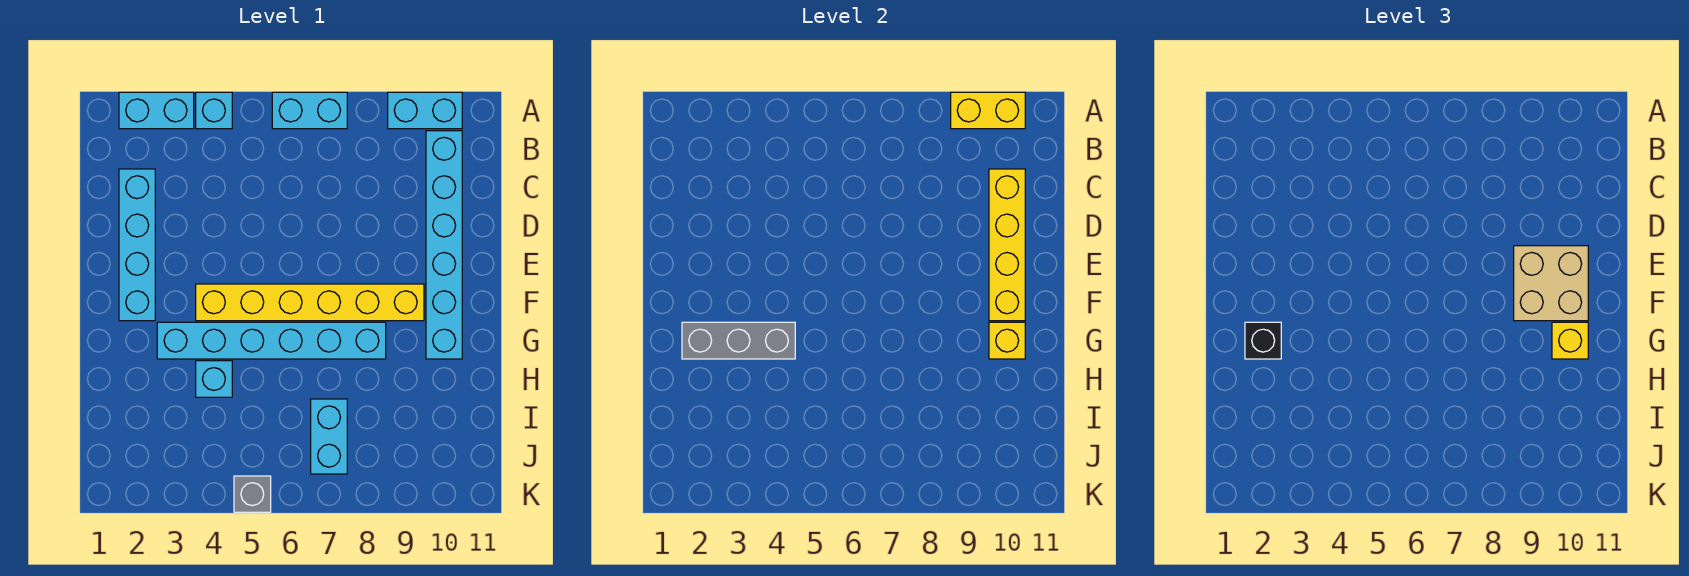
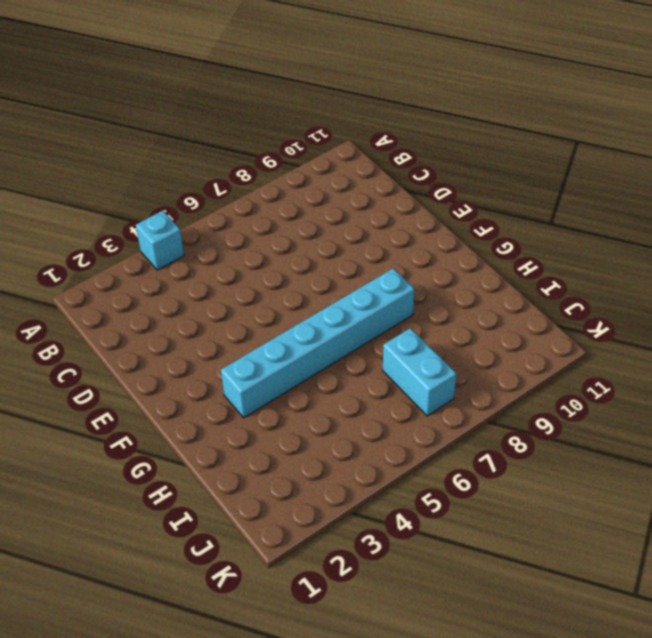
none -> cyan brick A2:A3 level 1
none -> cyan brick A6:A7 level 1
none -> cyan brick A9:A10 level 1

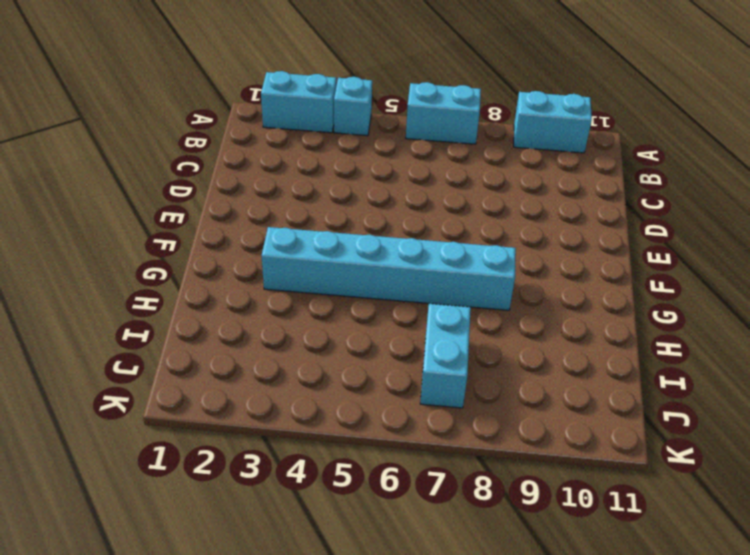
none -> cyan brick B10:G10 level 1
none -> cyan brick C2:F2 level 1
none -> yellow brick F4:F9 level 1

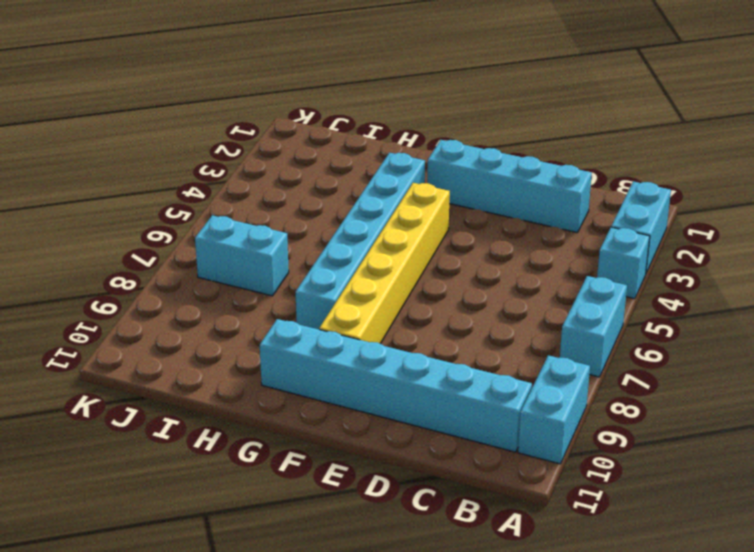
none -> cyan brick H4 level 1
none -> grey brick K5 level 1
none -> yellow brick A9:A10 level 2

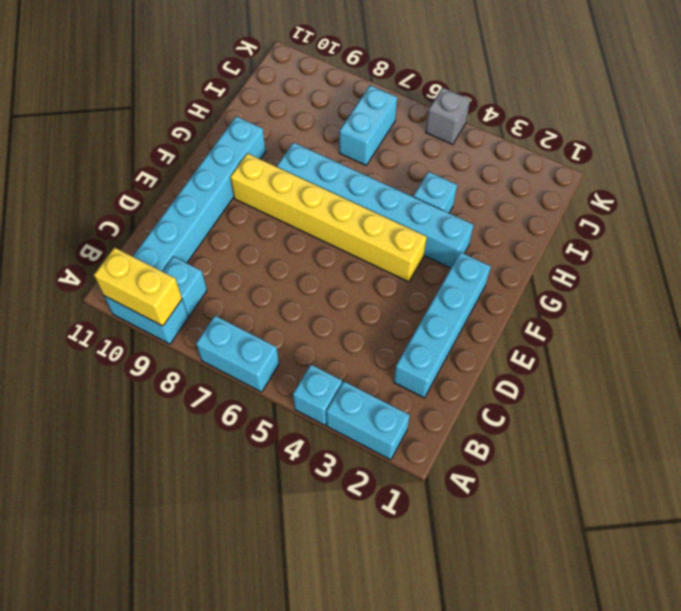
cyan brick B9 level 1 -> none
none -> yellow brick C10:F10 level 2
none -> grey brick G2:G4 level 2
none -> yellow brick G10 level 2

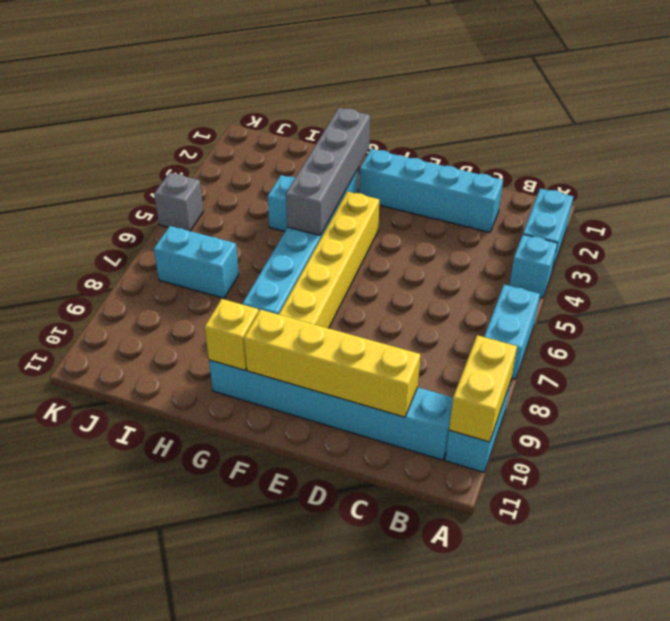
grey brick G2:G5 level 2 -> grey brick G2:G4 level 2
none -> tan brick E9:F10 level 3
none -> black brick G2 level 3
none -> yellow brick G10 level 3

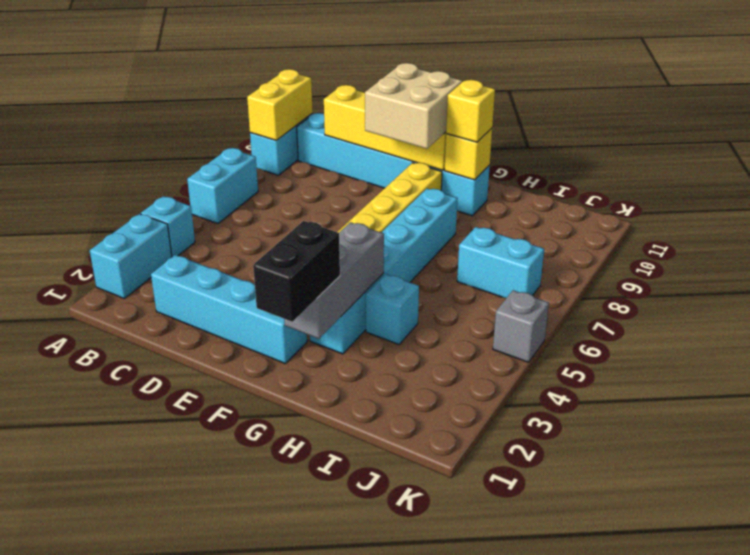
black brick G1:G2 level 3 -> black brick G2 level 3

